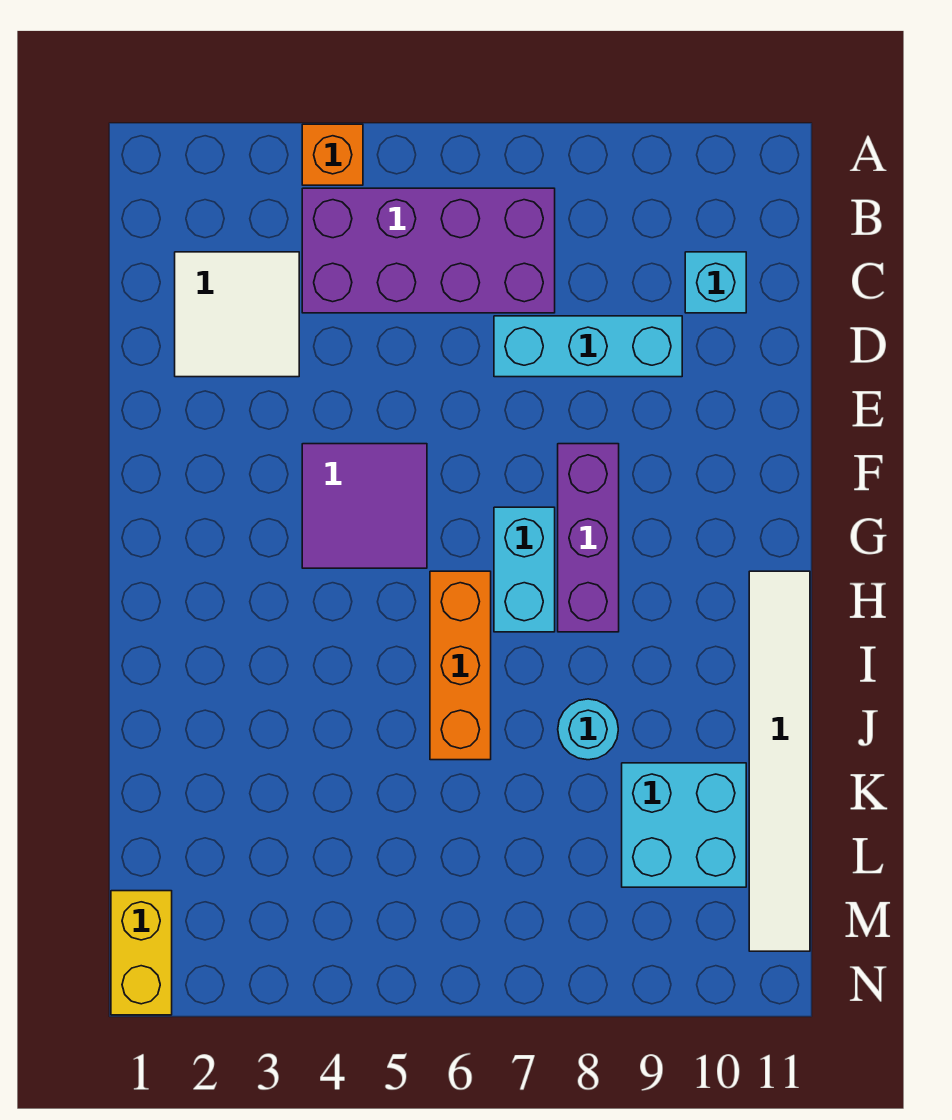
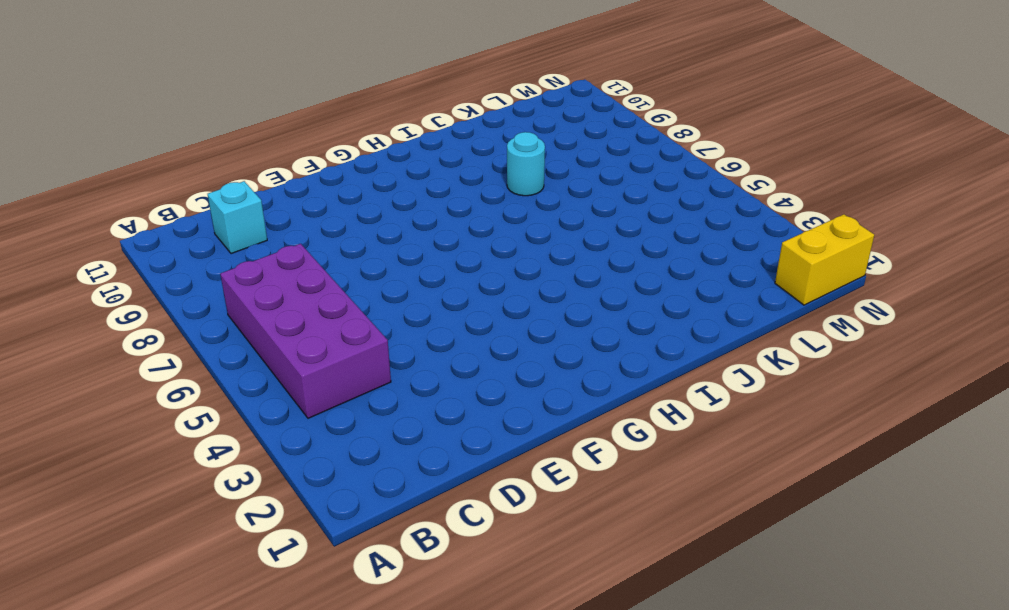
none -> orange brick A4 level 1
none -> white tile C2:D3 level 1
none -> cyan brick D7:D9 level 1

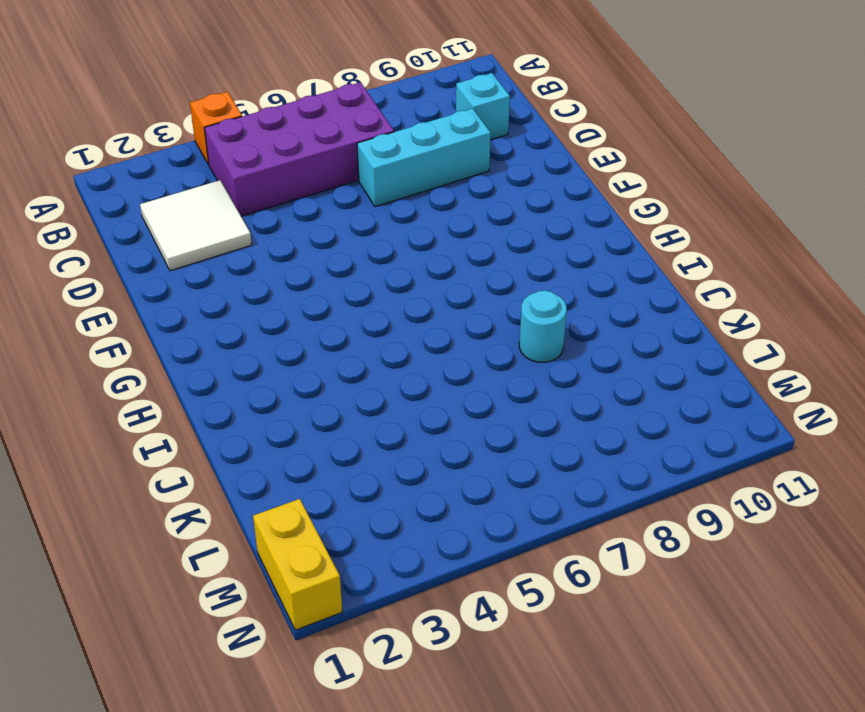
none -> purple tile F4:G5 level 1
none -> purple brick F8:H8 level 1
none -> cyan brick G7:H7 level 1

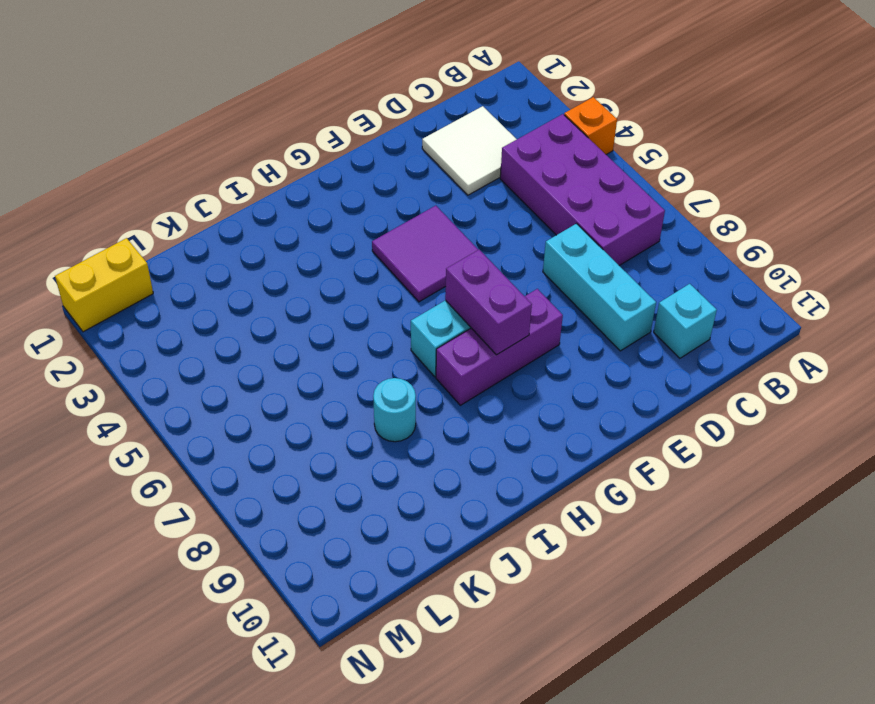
purple brick G7:G8 level 2 -> none
none -> orange brick H6:J6 level 1
none -> white tile H11:M11 level 1
none -> cyan brick K9:L10 level 1

